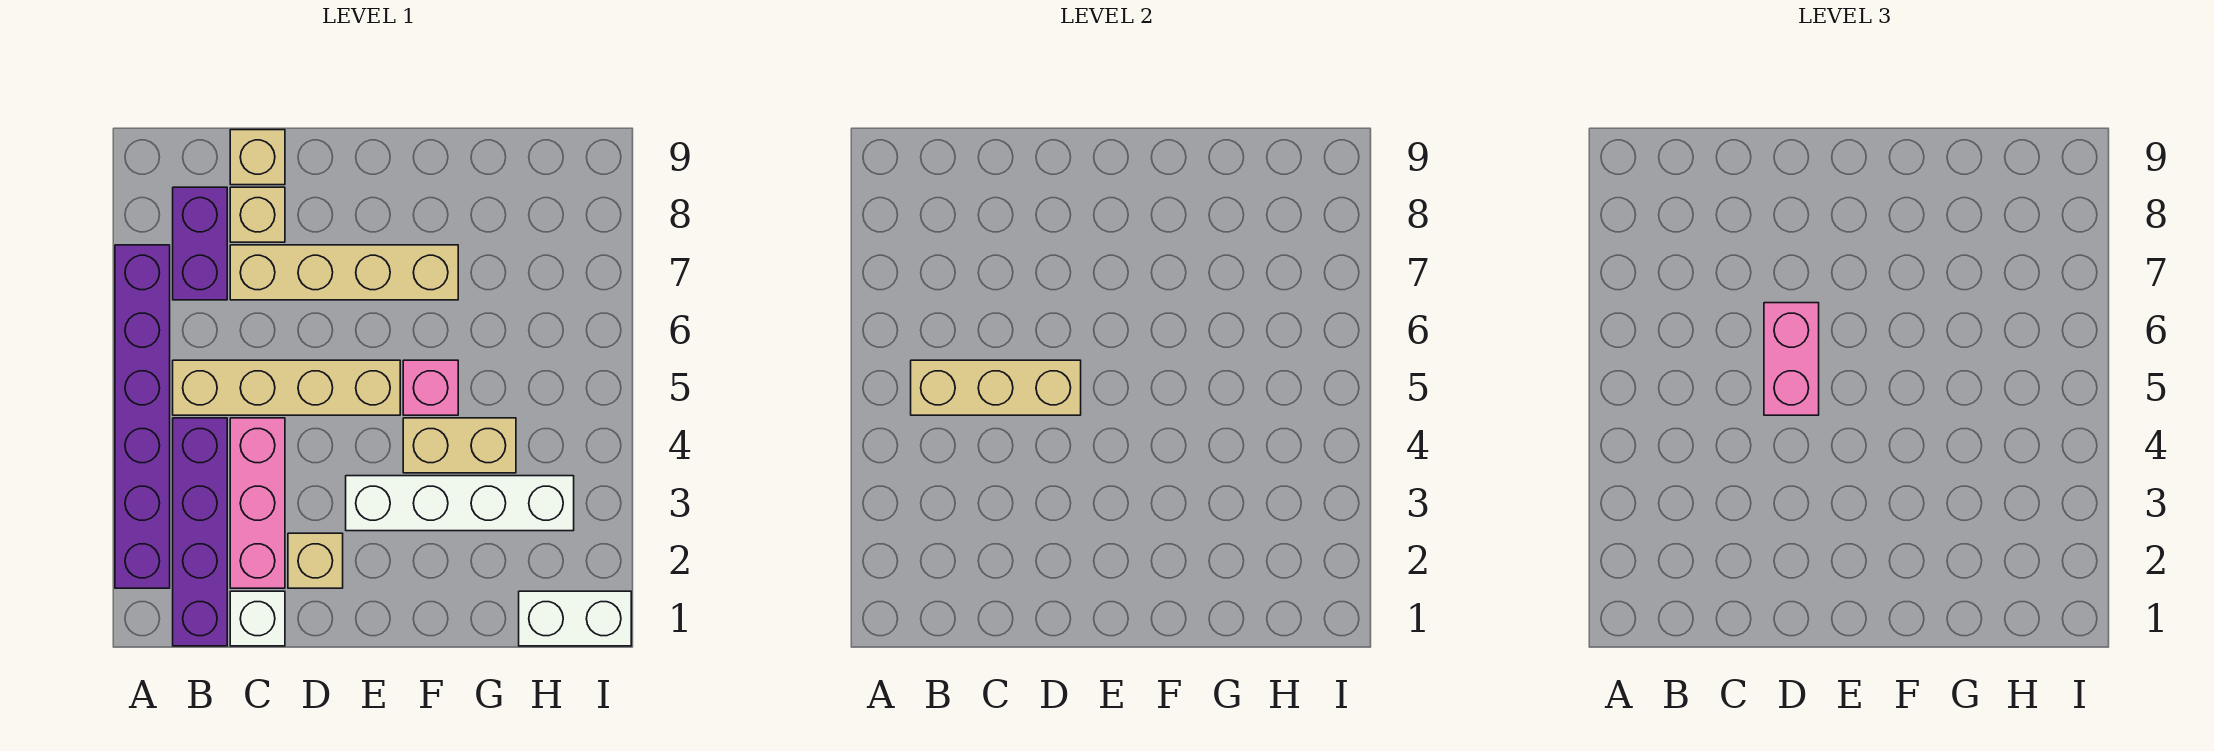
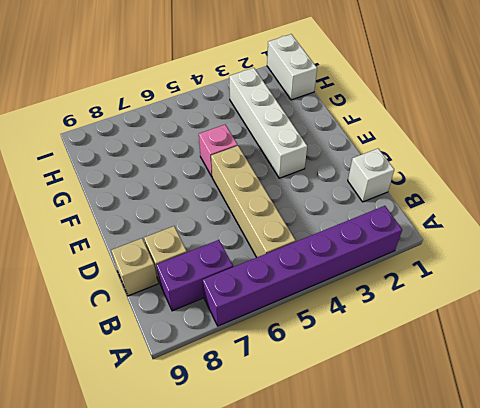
none -> purple brick B1:B4 level 1
none -> pink brick C2:C4 level 1
none -> tan brick C7:F7 level 1

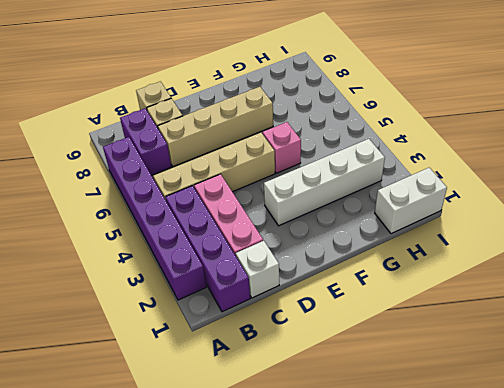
none -> tan brick D2 level 1
none -> tan brick F4:G4 level 1
none -> tan brick B5:D5 level 2

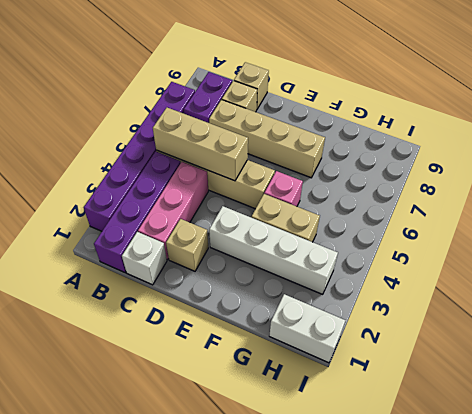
none -> pink brick D5:D6 level 3

